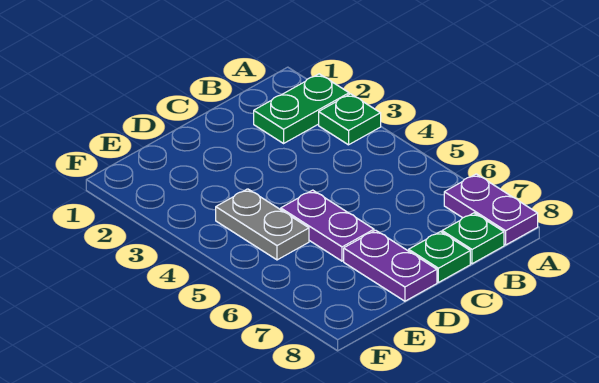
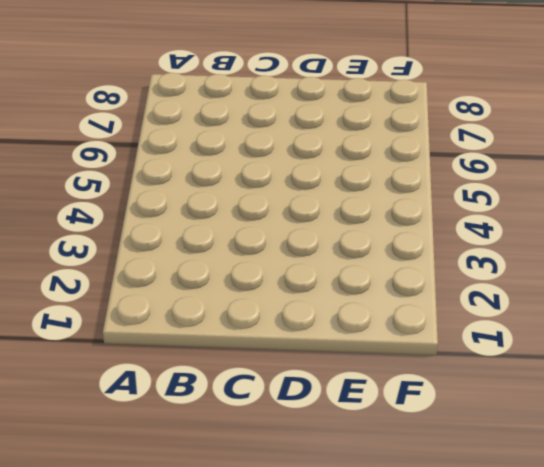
none -> green plate A2:B2 level 1
none -> green plate A3 level 1

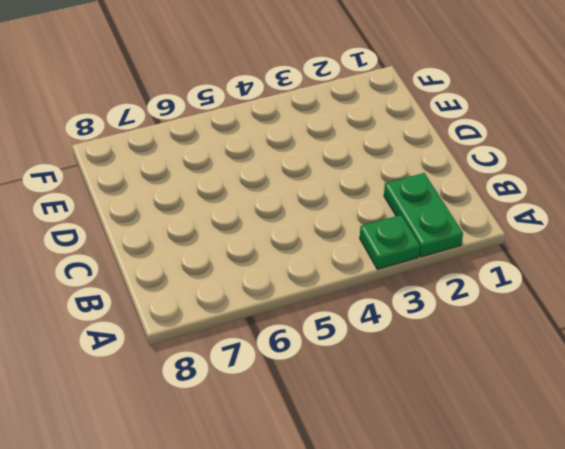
none -> purple plate A7:A8 level 1
none -> green plate B8 level 1

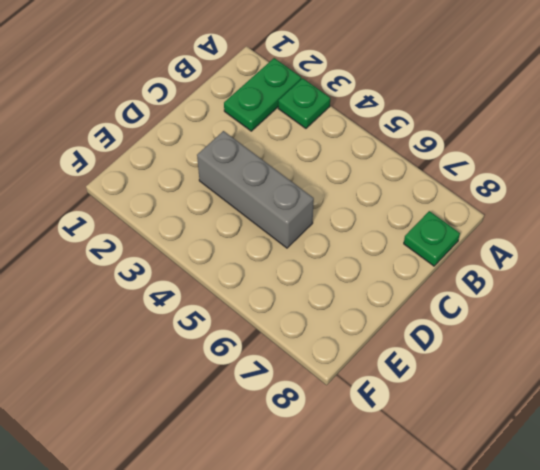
grey brick D3:D5 level 1 -> purple plate D5:D6 level 1
none -> purple plate A7:A8 level 1
none -> green plate C8 level 1

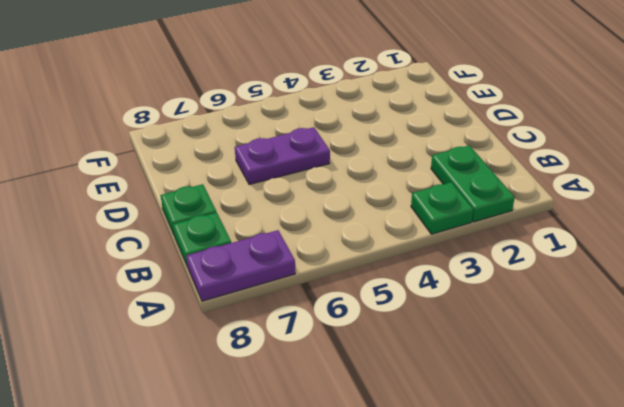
none -> purple plate D7:D8 level 1
none -> grey plate E4:E5 level 1

